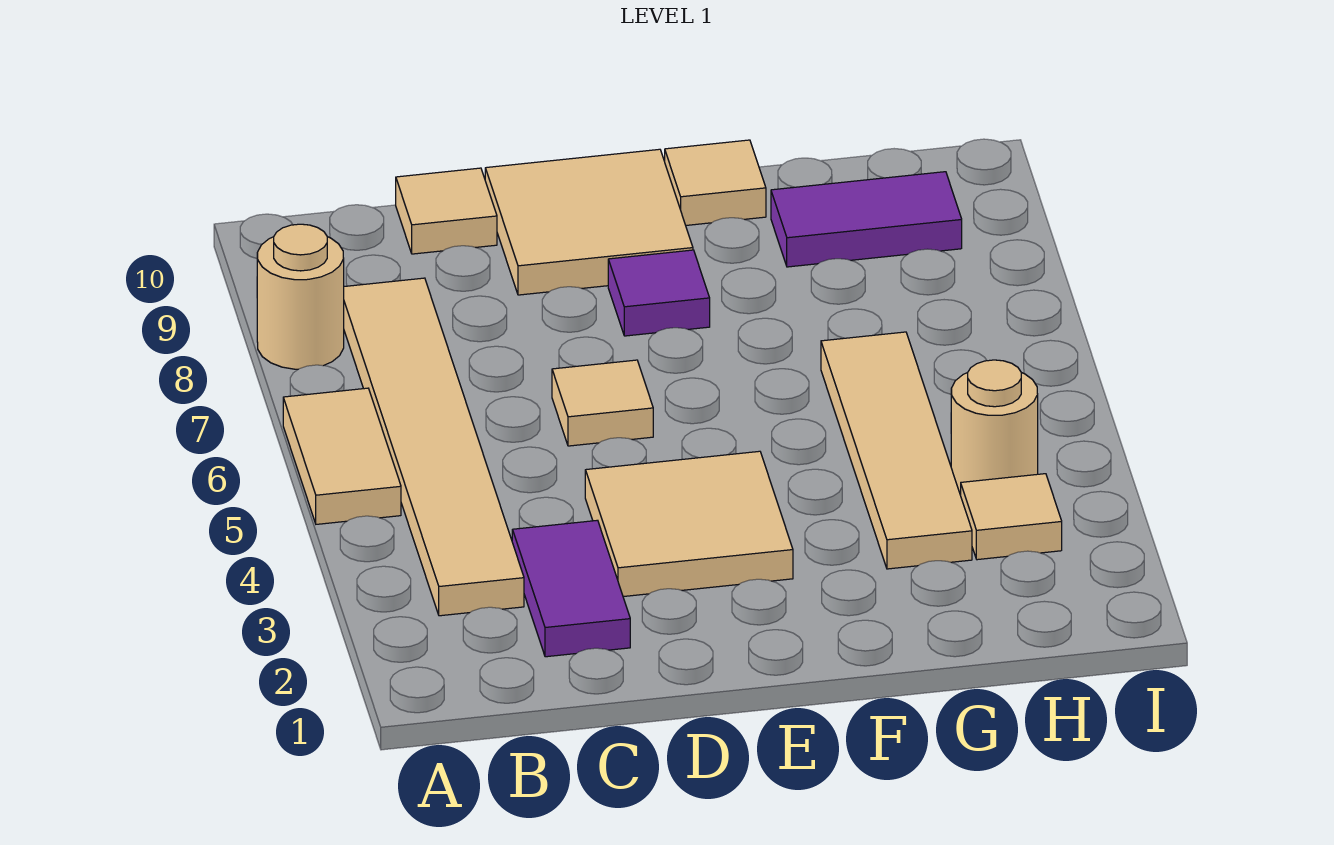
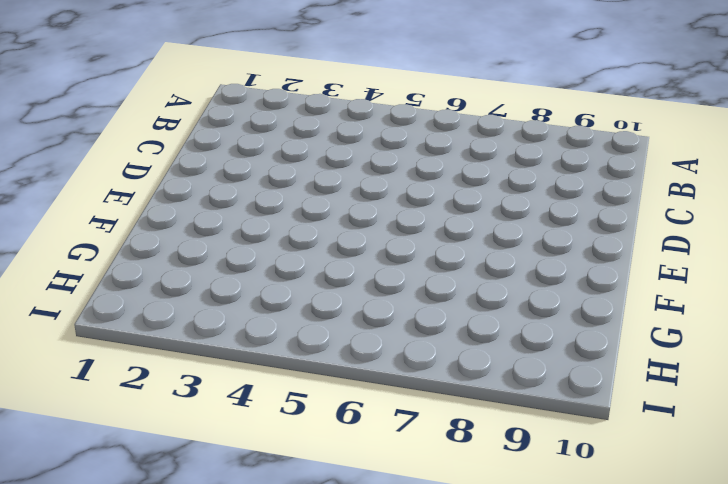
none -> tan tile A5:A6 level 1
none -> tan round brick A8 level 1
none -> tan tile B3:B8 level 1

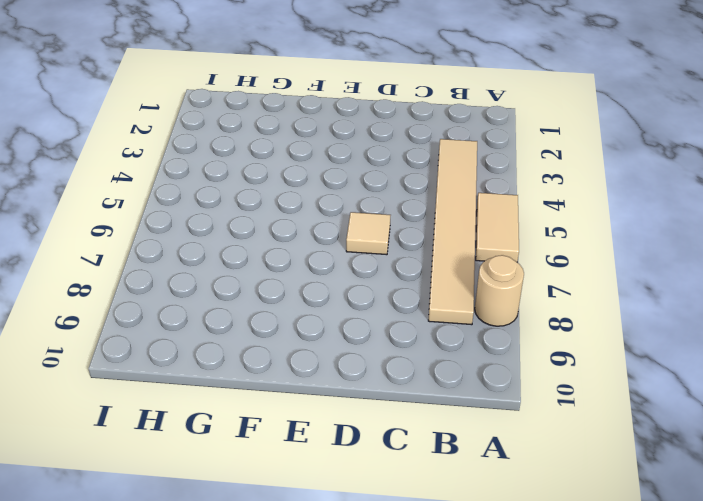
none -> purple tile C2:C3 level 1
none -> tan tile C10 level 1
none -> tan tile D3:E4 level 1

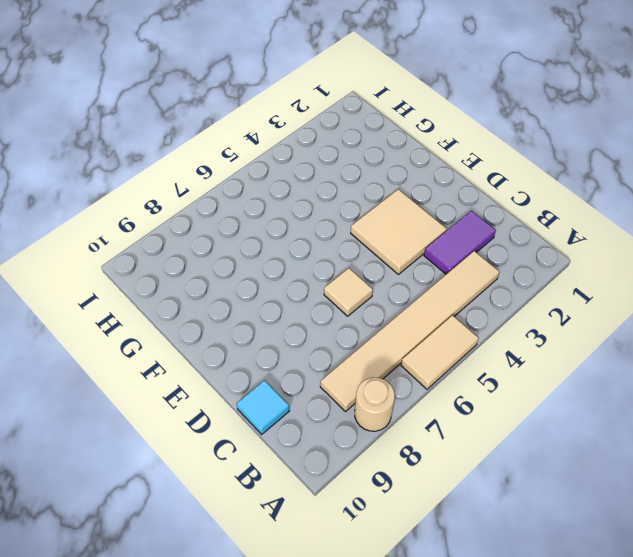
cyan tile C10 level 1 -> tan tile C10 level 1
none -> tan tile D9:E10 level 1
none -> purple tile E8 level 1
none -> tan tile F10 level 1

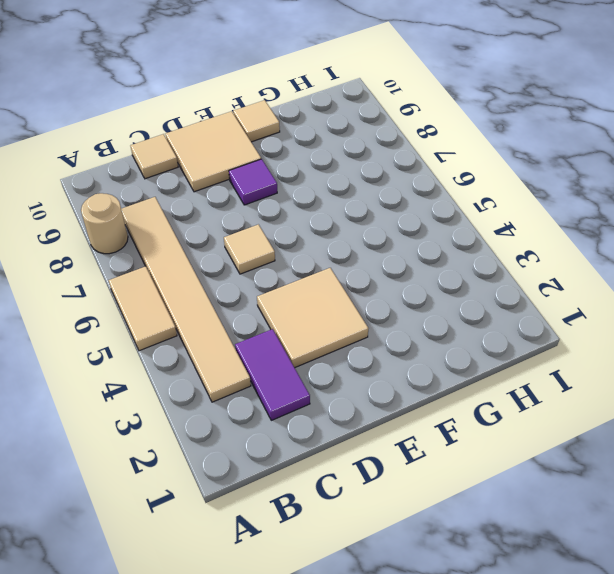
none -> tan tile G3:G6 level 1
none -> purple tile G9:H9 level 1
none -> tan tile H3 level 1

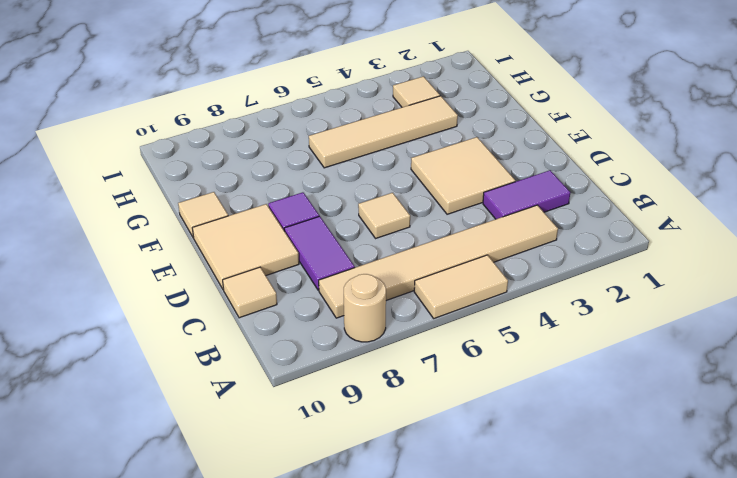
purple tile C8:D8 level 1 -> purple tile G9:H9 level 1
none -> tan round brick H4 level 1

